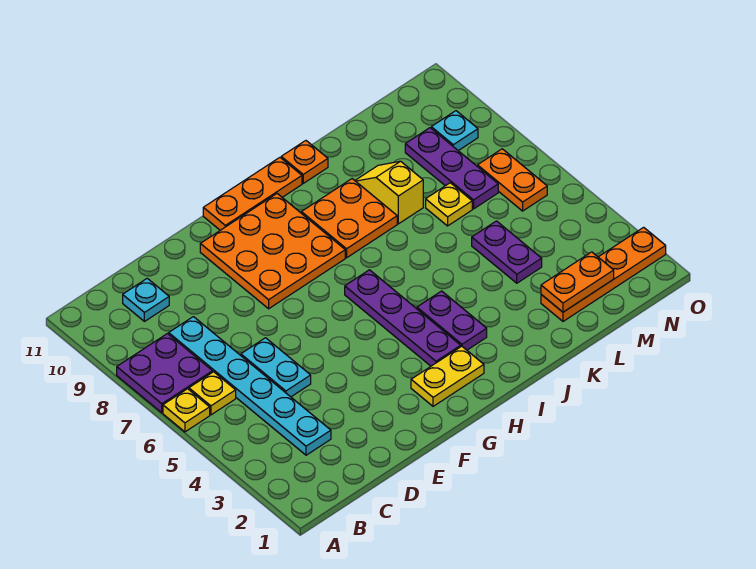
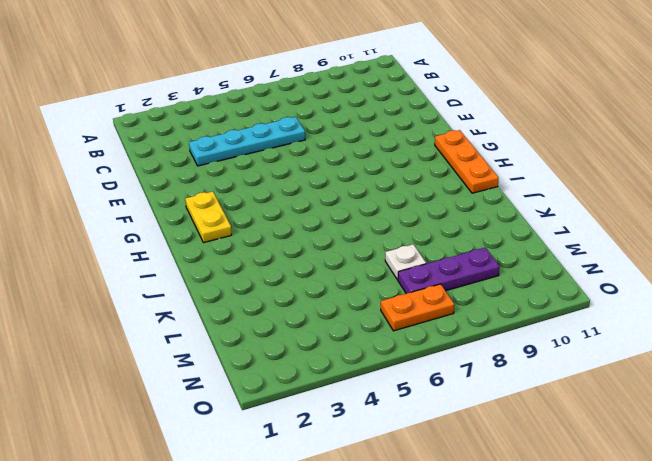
cyan plate D3:D6 level 1 -> cyan plate D5:D6 level 1
white plate L7 level 1 -> yellow plate L7 level 1
none -> yellow plate A6 level 1
none -> purple plate A7:B8 level 1
none -> yellow plate B6 level 1

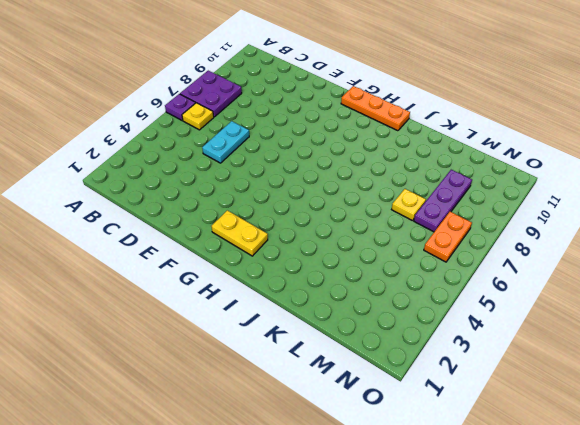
purple plate A6 level 1 -> yellow plate A6 level 1
none -> cyan plate C3:C8 level 1
none -> cyan plate C10 level 1
none -> orange plate F8:H10 level 1

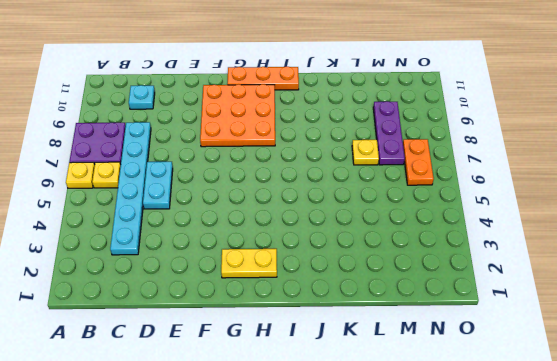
none -> purple plate H3:H6 level 1
none -> purple plate I3:I4 level 1
none -> orange plate I8:J9 level 1

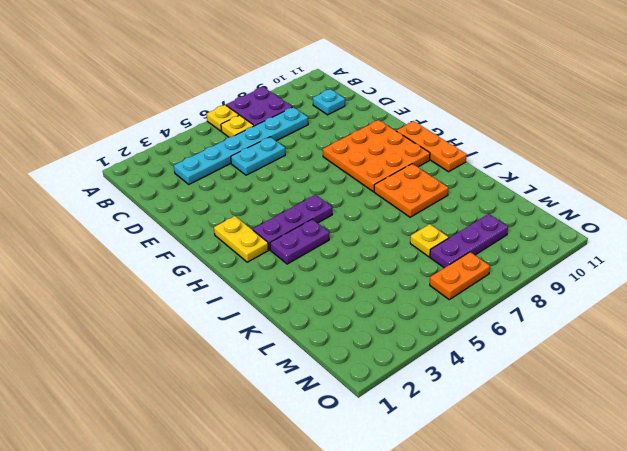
purple plate H3:H5 level 1 -> purple plate H3:H6 level 1
none -> orange plate J11 level 1
none -> yellow slope K8:K9 level 1 top 8
none -> orange plate L2:O2 level 1

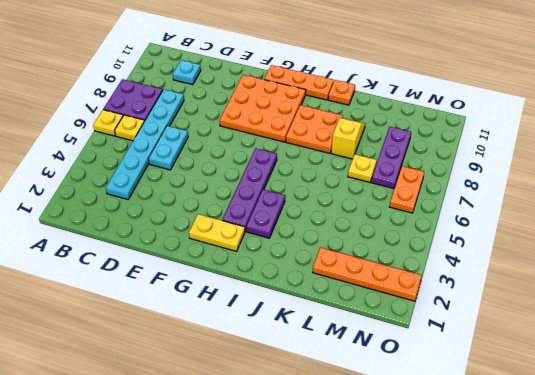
none -> purple plate L4:L5 level 1
none -> cyan plate N9 level 1
none -> orange plate L2:M2 level 2

